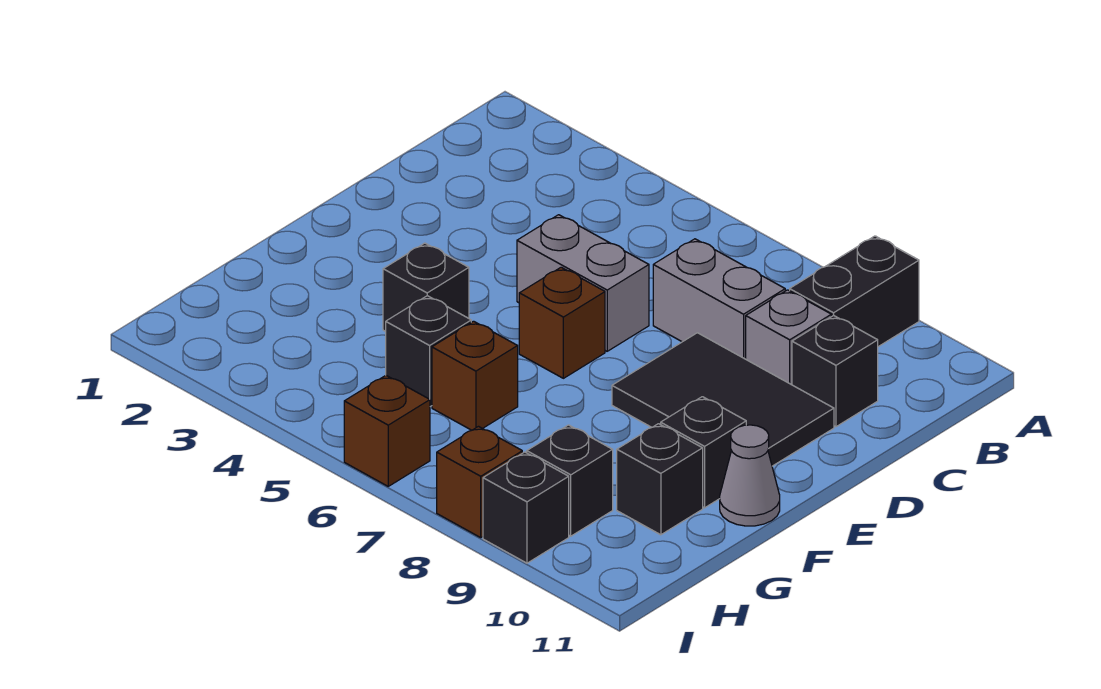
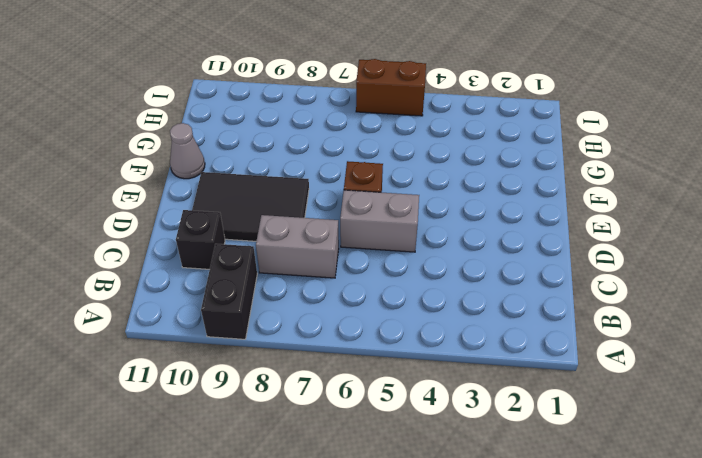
brown brick I5:I6 level 1 -> brown brick I6 level 1
none -> grey brick C9 level 1
none -> black brick F4 level 1
none -> black brick F10 level 1

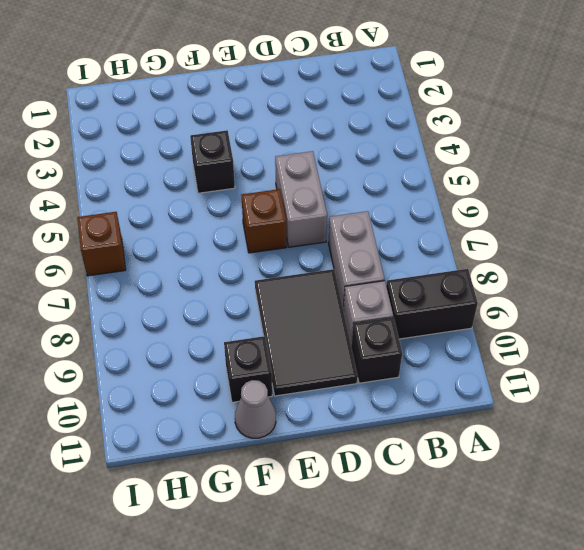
none -> black brick G5 level 1
none -> brown brick G6 level 1
none -> black brick G10 level 1

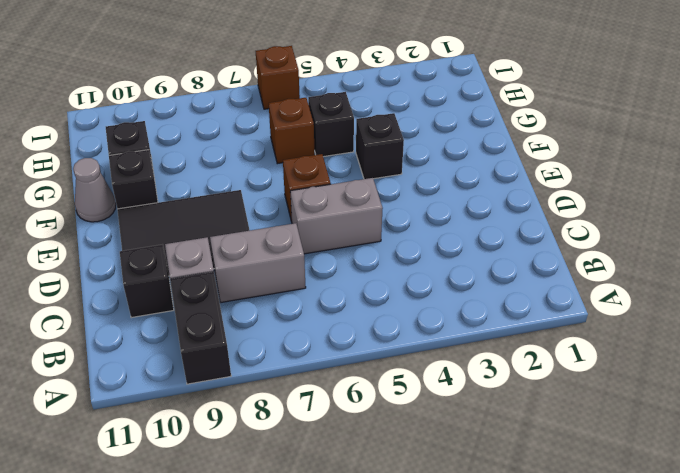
none -> black brick H9 level 1
none -> brown brick I8 level 1
none -> black brick I9 level 1

